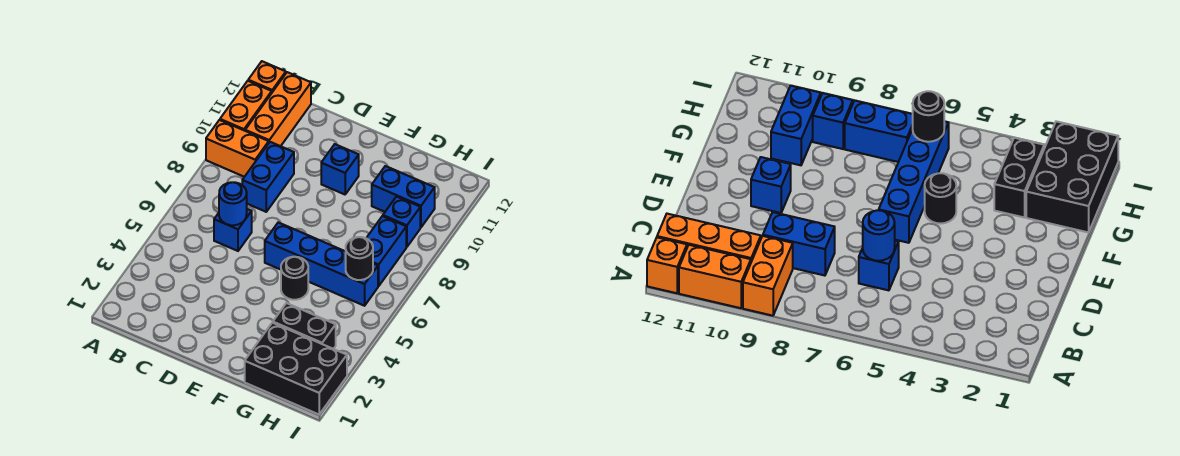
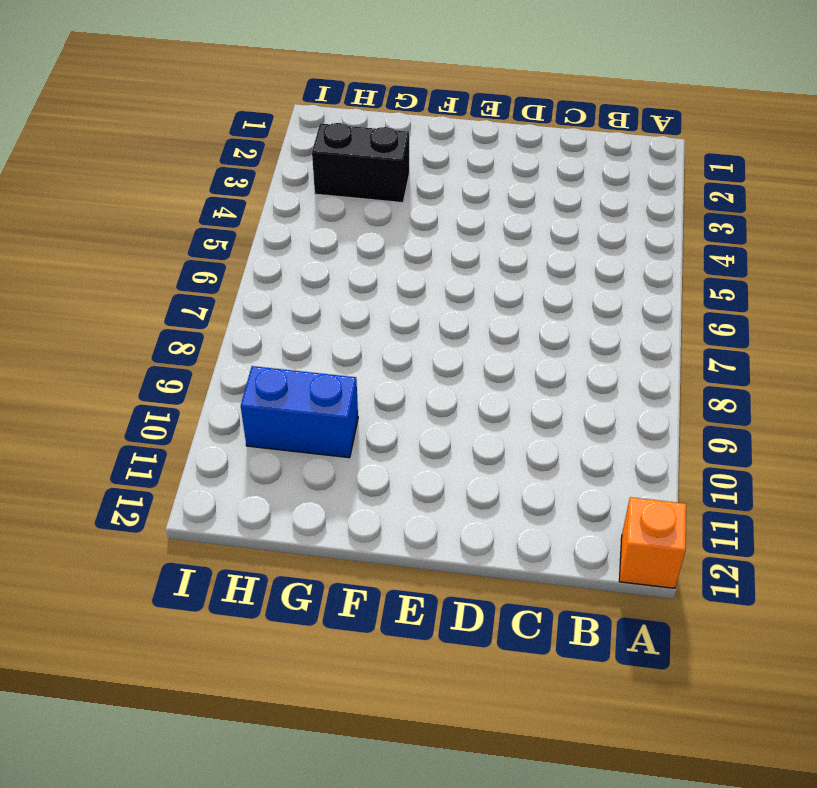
none -> orange brick A9:B9 level 1
none -> orange brick A10:A11 level 1
none -> orange brick B10:B12 level 1

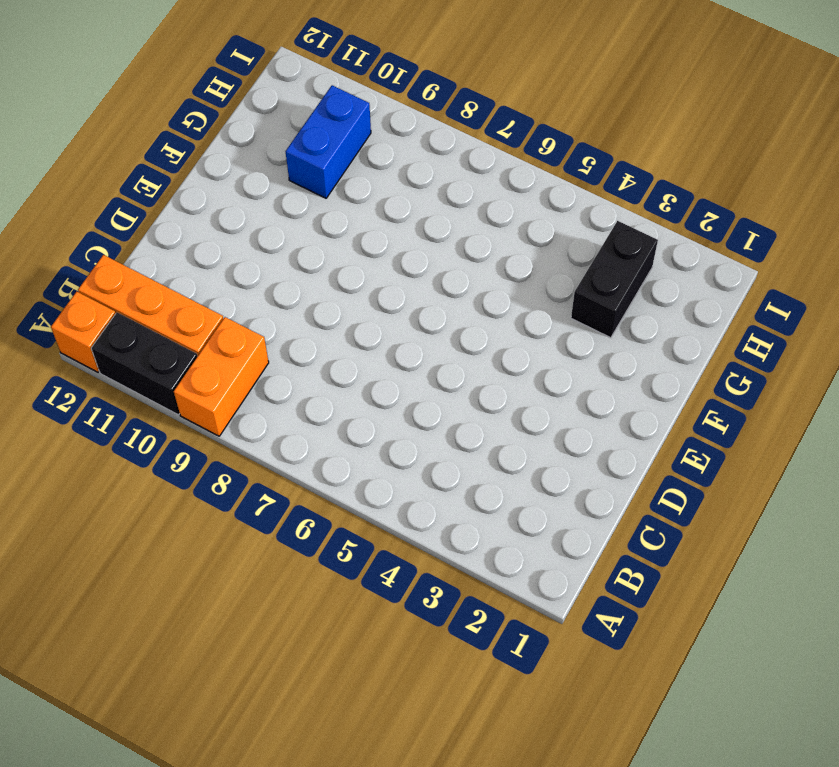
black brick A10:A11 level 1 -> orange brick A10:A11 level 1
none -> blue brick C6 level 1
none -> blue brick C8:C9 level 1
none -> blue brick E6:H6 level 1

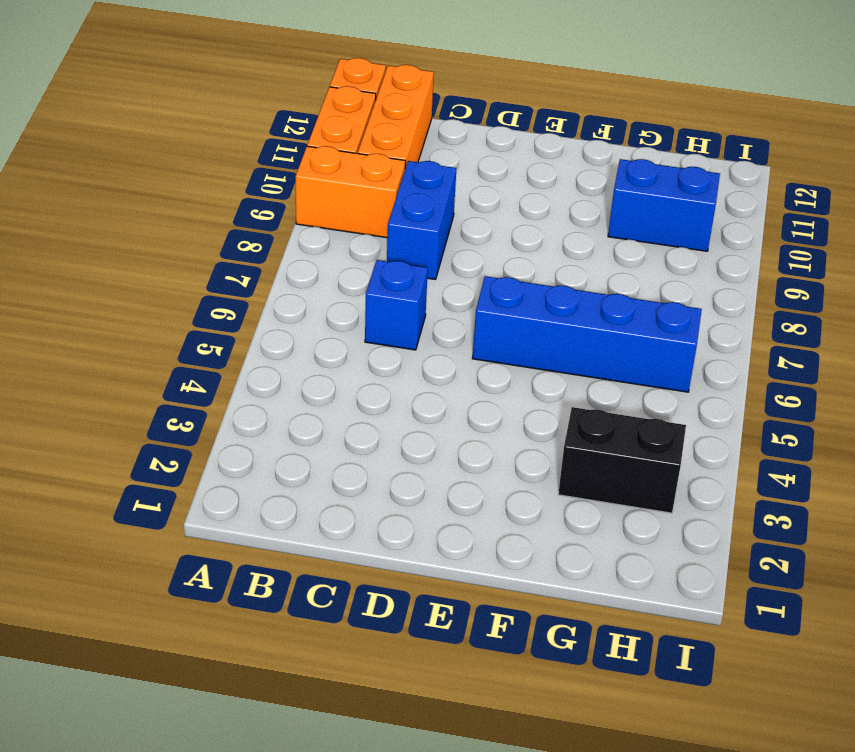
none -> blue brick E10 level 1
none -> black round brick F5 level 1
none -> black brick G1:I2 level 1

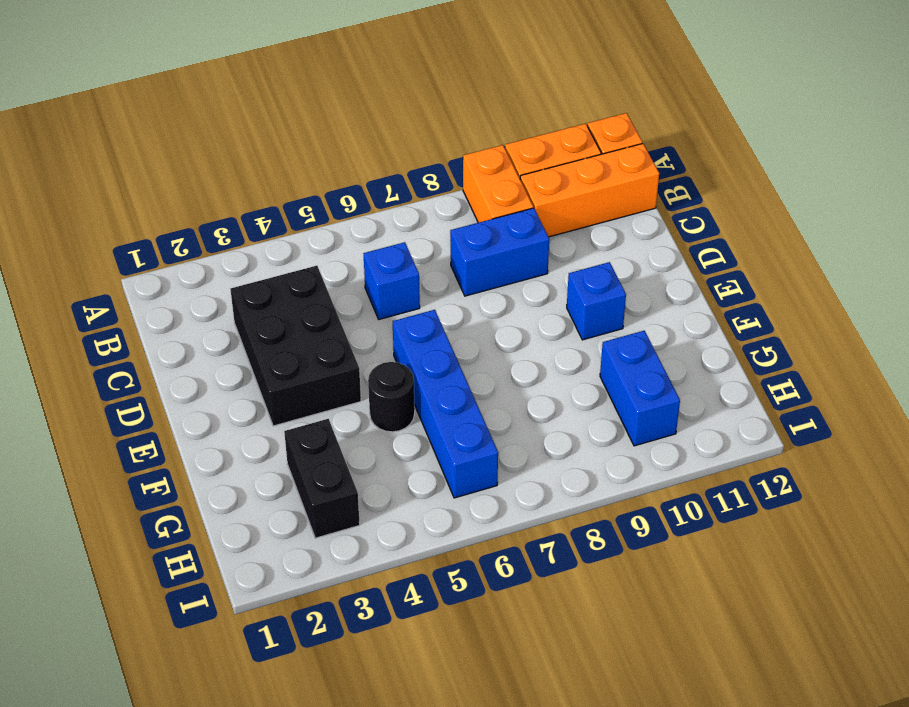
black brick C3:E4 level 1 -> black brick G1:I2 level 1
none -> blue brick H7:H8 level 1
none -> blue brick H9 level 1
none -> blue round brick C6 level 2

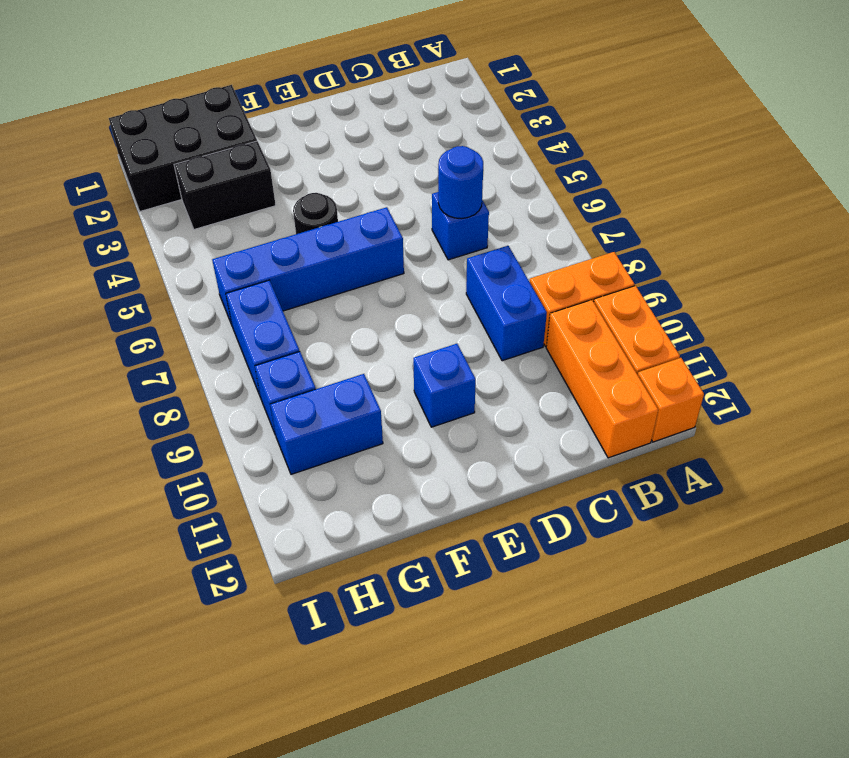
none -> black round brick H6 level 2

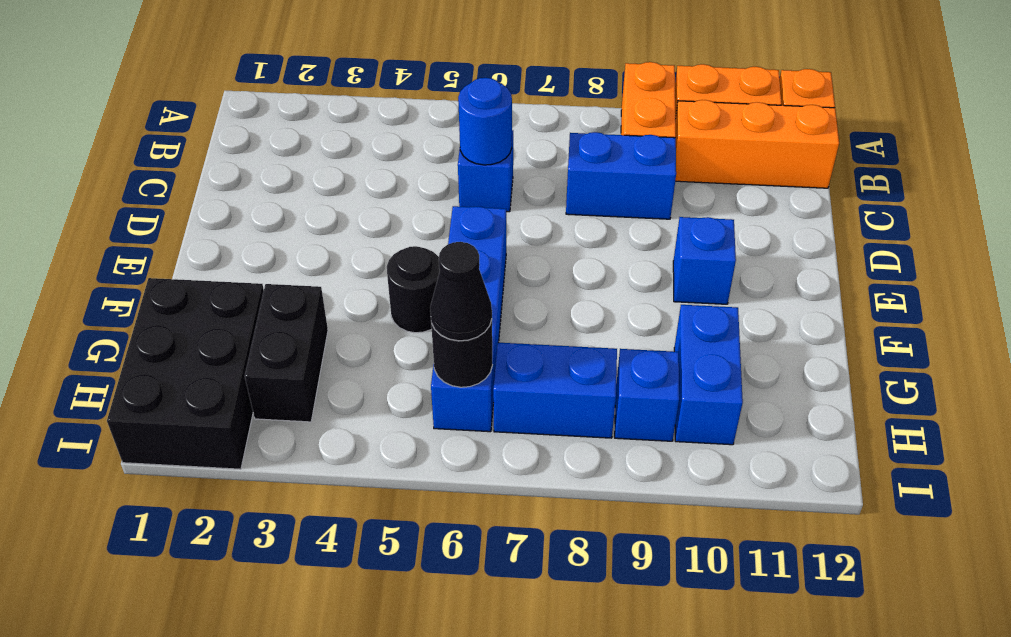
black cone H6 level 3 -> none

